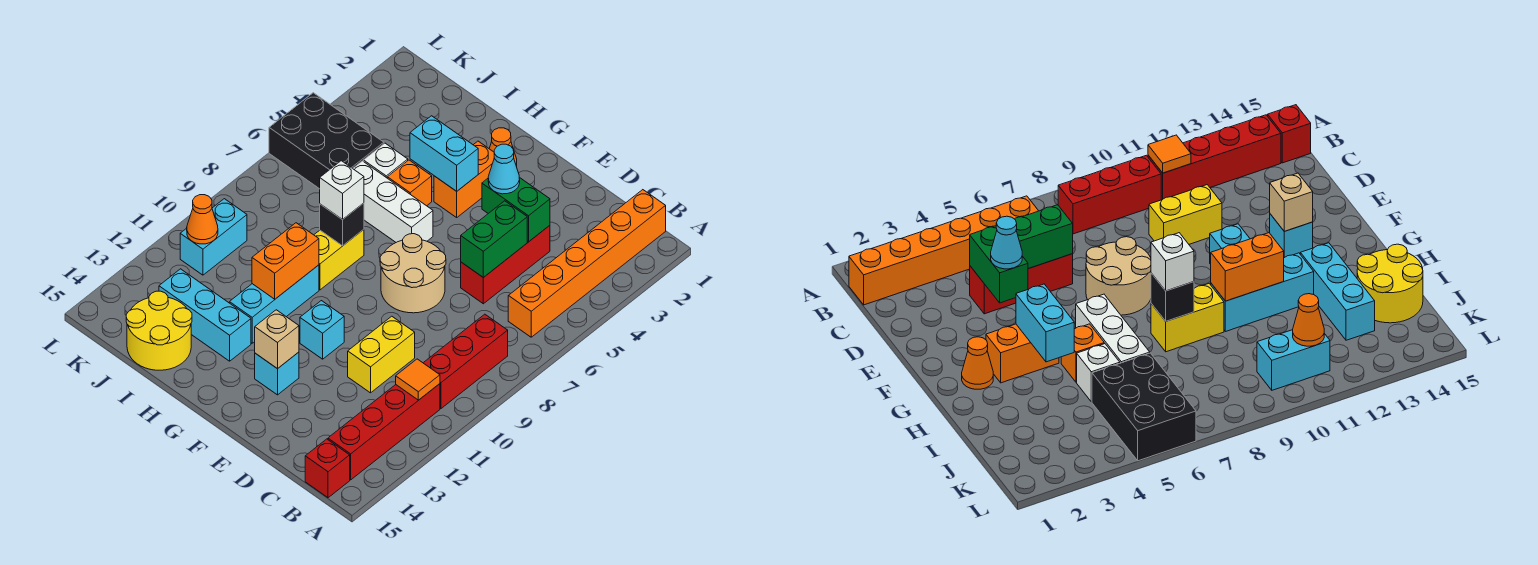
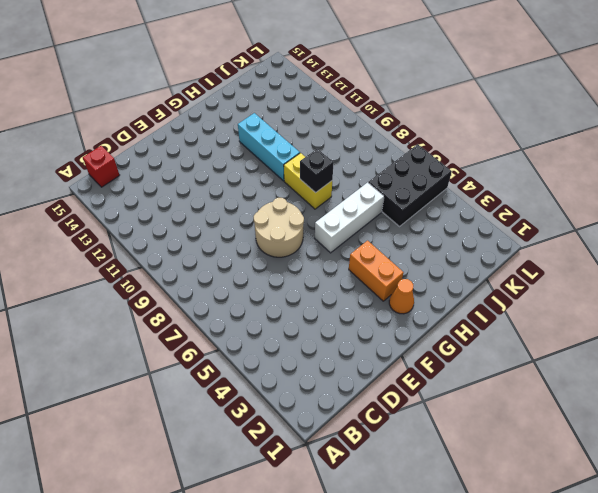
none -> orange brick B1:B6 level 1
none -> red brick B8:B10 level 1
none -> red brick B11:B14 level 1
none -> red brick D4:D6 level 1

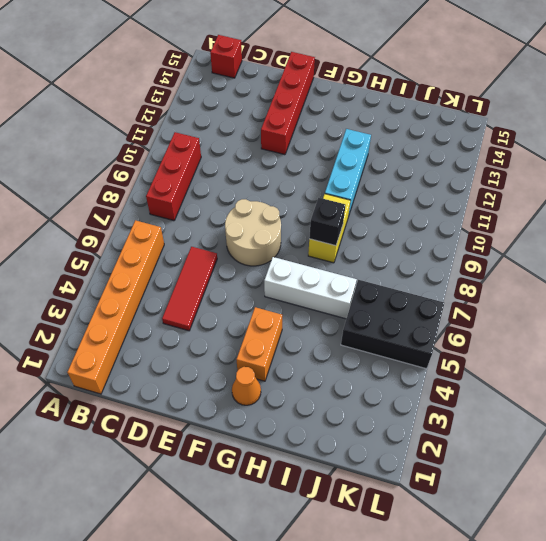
red tile D4:D6 level 1 -> red brick D4:D6 level 1
red brick E12:E15 level 1 -> red brick B11:B14 level 1
none -> yellow brick D10:D11 level 1
none -> cyan brick F11 level 1
none -> cyan brick F13 level 1
none -> orange brick H5 level 1

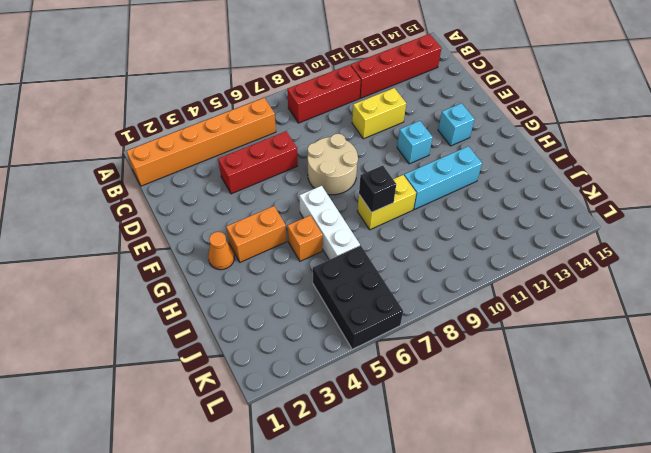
none -> red brick B15 level 1
none -> cyan brick H13:J13 level 1
none -> white brick I5 level 1
none -> yellow round brick I14:J15 level 1

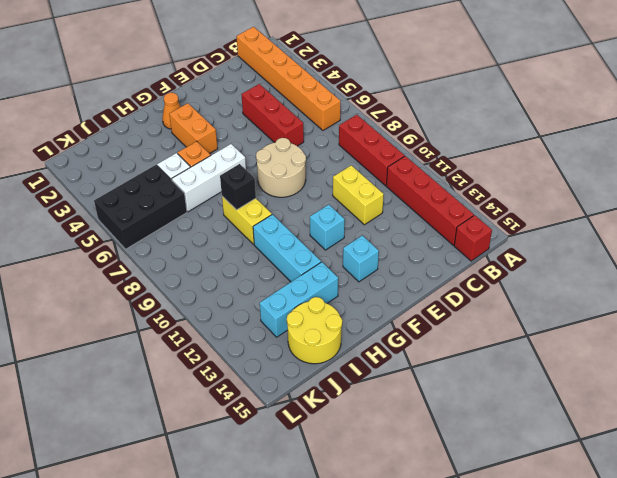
none -> cyan brick K10:K11 level 1
none -> orange tile B11 level 2
none -> green brick D4:E4 level 2
none -> green brick D5:D6 level 2

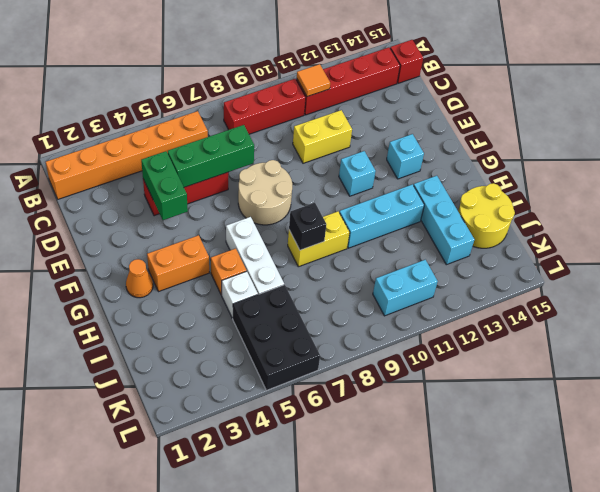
green brick D5:D7 level 2 -> green brick D5:D6 level 2
none -> tan brick F13 level 2
none -> cyan brick G4:H4 level 2
none -> orange brick H10:H11 level 2
none -> orange cone K11 level 2

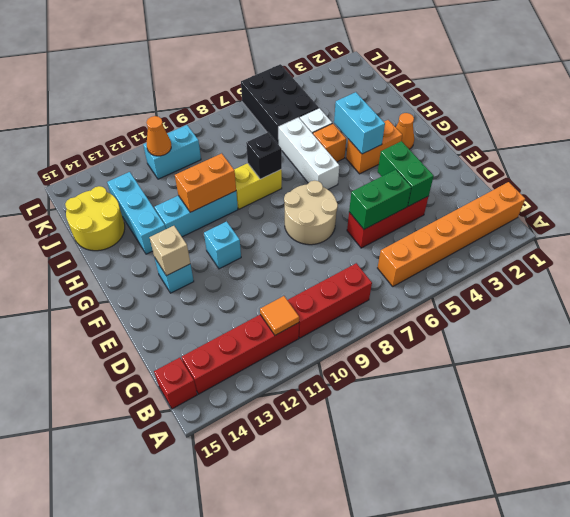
none -> yellow brick D10:D11 level 1
none -> cyan cone E4 level 3
none -> white brick H8 level 3

